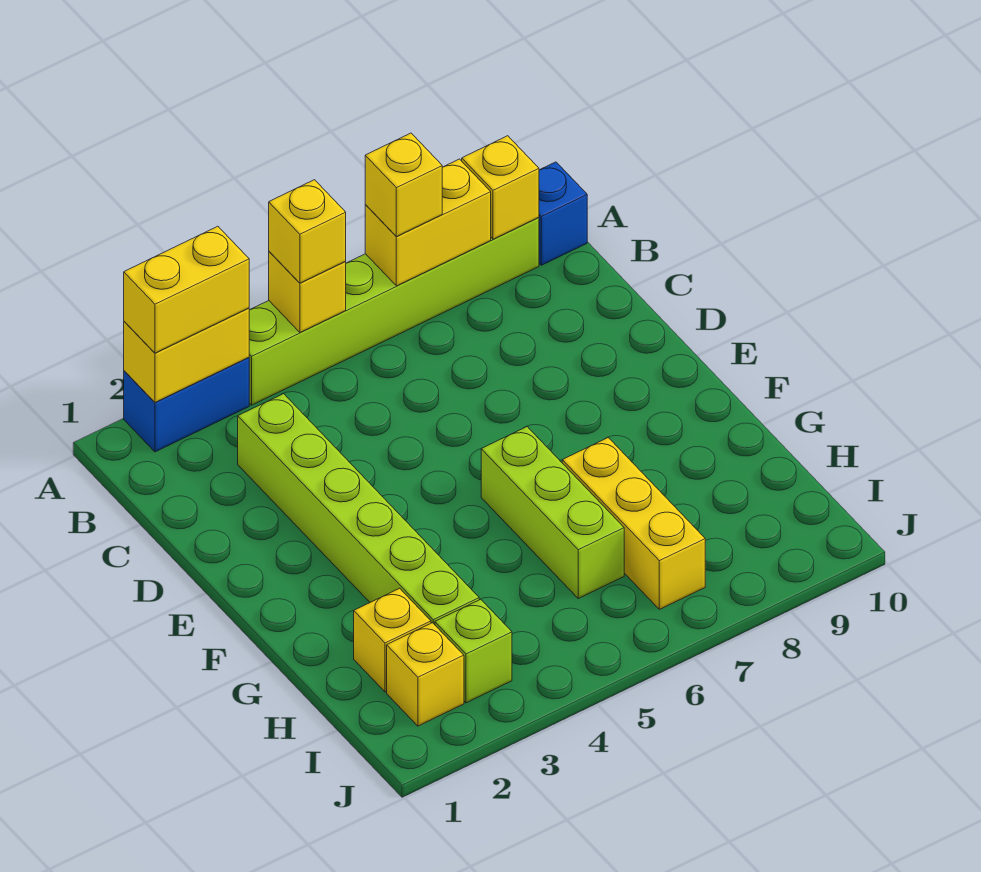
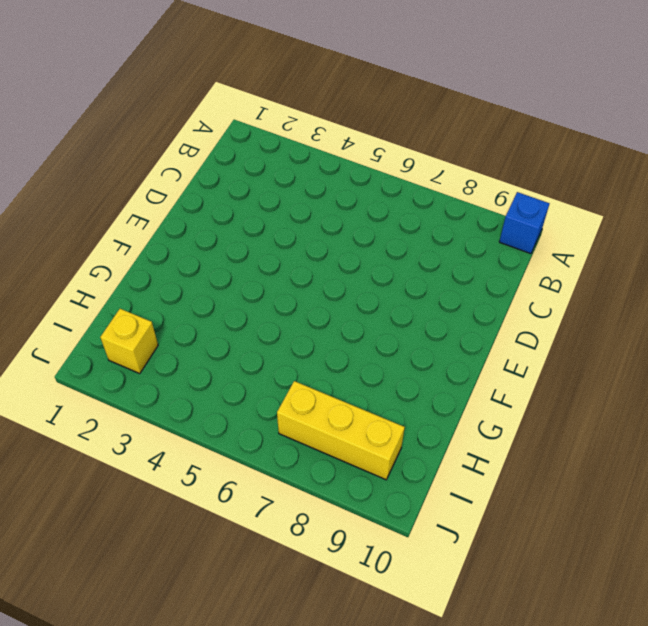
yellow brick I7:I9 level 1 -> yellow brick G7:I7 level 1
none -> blue brick A2:A3 level 1
none -> lime brick A4:A9 level 1
none -> lime brick C3:H3 level 1

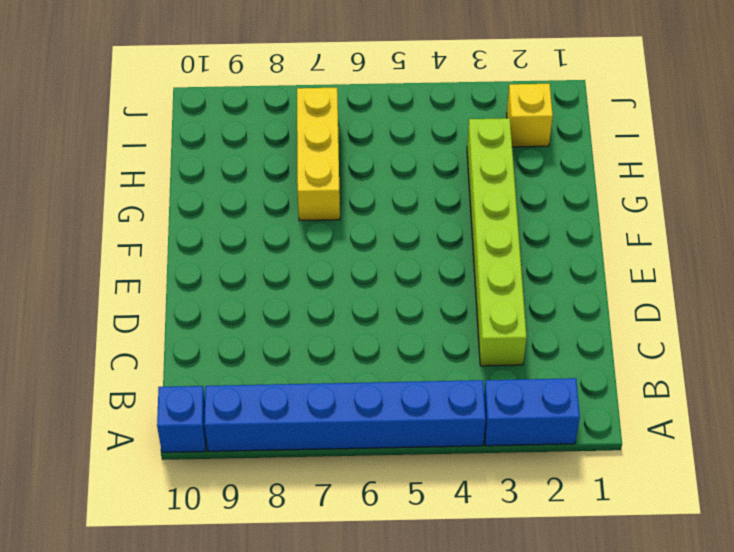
blue brick A4:A9 level 1 -> lime brick A4:A9 level 1
none -> lime brick F6:H6 level 1
none -> yellow brick H2 level 1
none -> lime brick I3 level 1

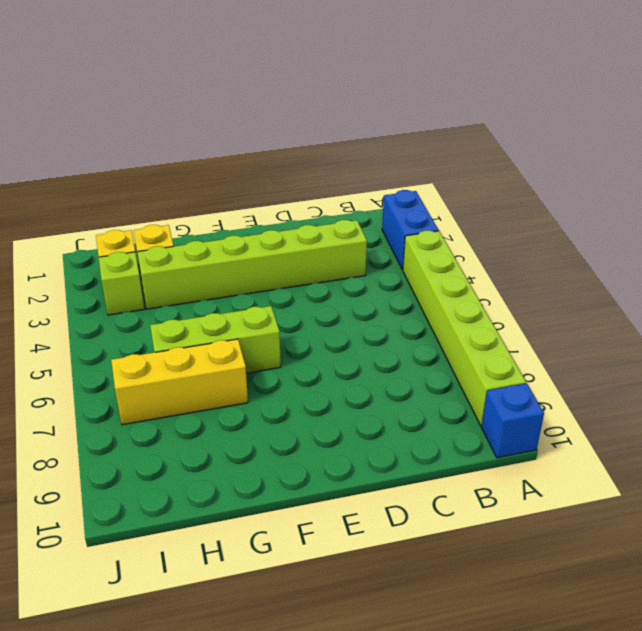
none -> yellow brick A2:A3 level 2
none -> yellow brick A5 level 2
none -> yellow brick A7:A8 level 2

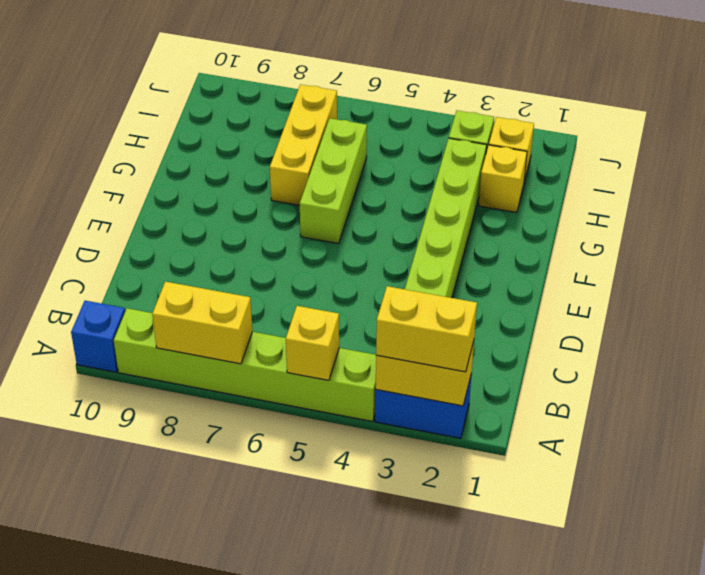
none -> yellow brick A9 level 2
none -> yellow brick A5 level 3
none -> yellow brick A7 level 3

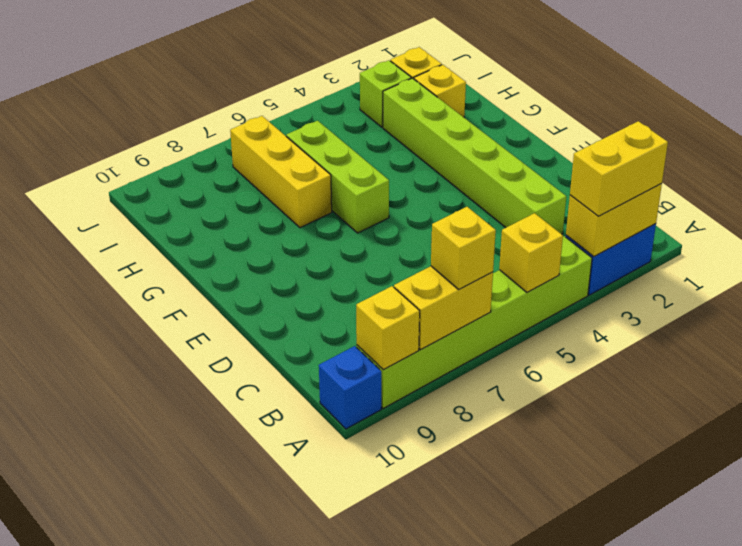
none -> yellow brick A5 level 3

